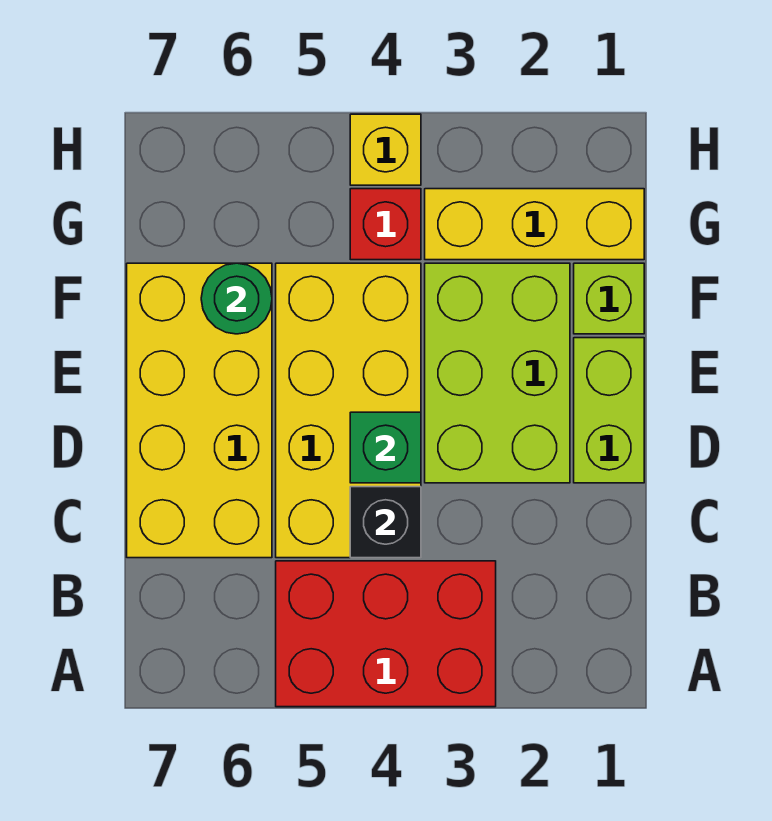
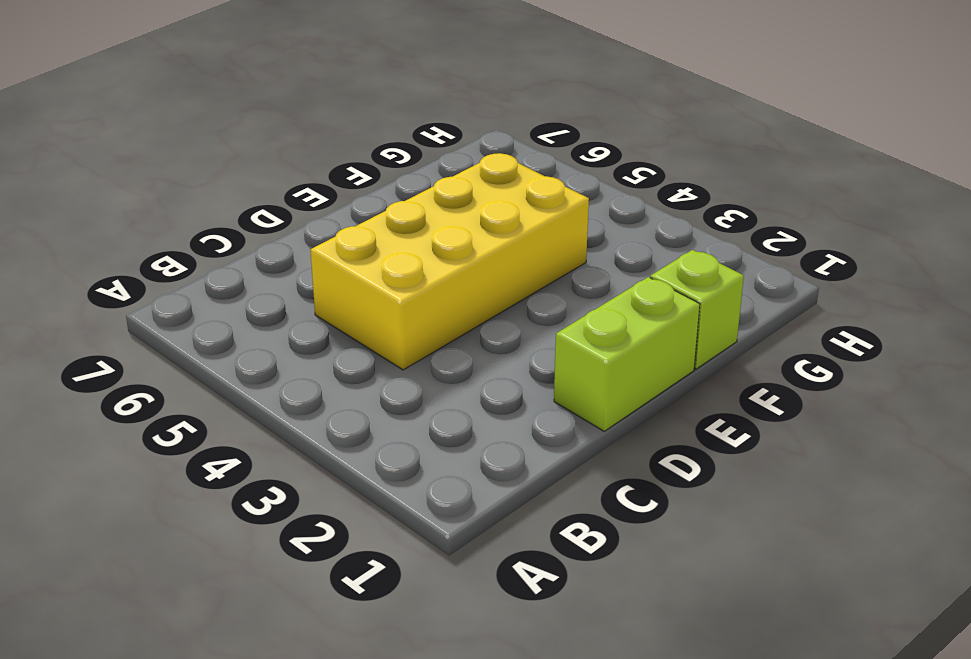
none -> red brick A3:B5 level 1
none -> yellow brick C6:F7 level 1
none -> lime brick D2:F3 level 1

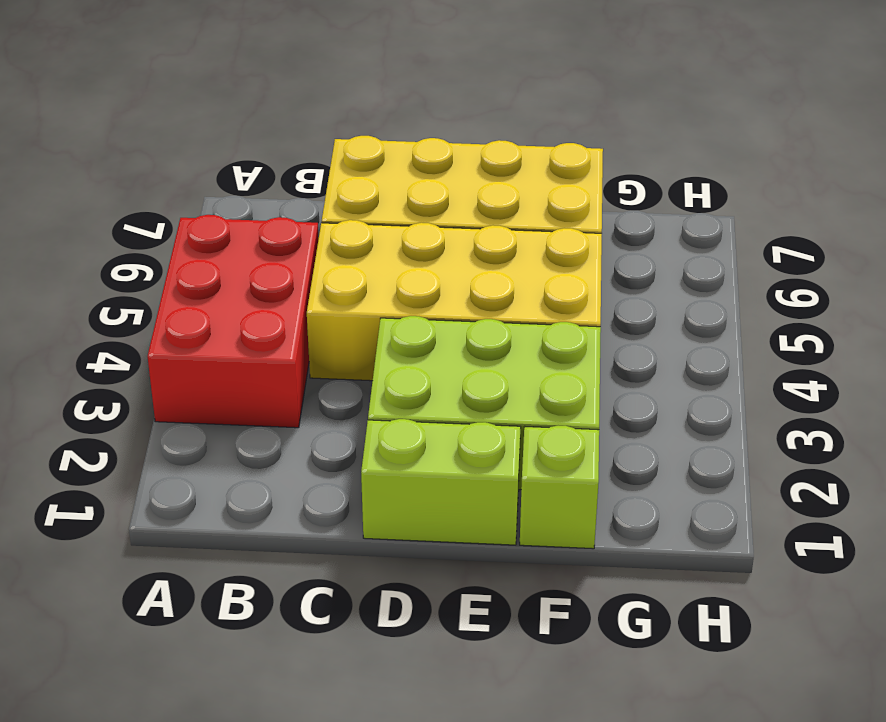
none -> yellow brick G1:G3 level 1
none -> red brick G4 level 1
none -> yellow brick H4 level 1

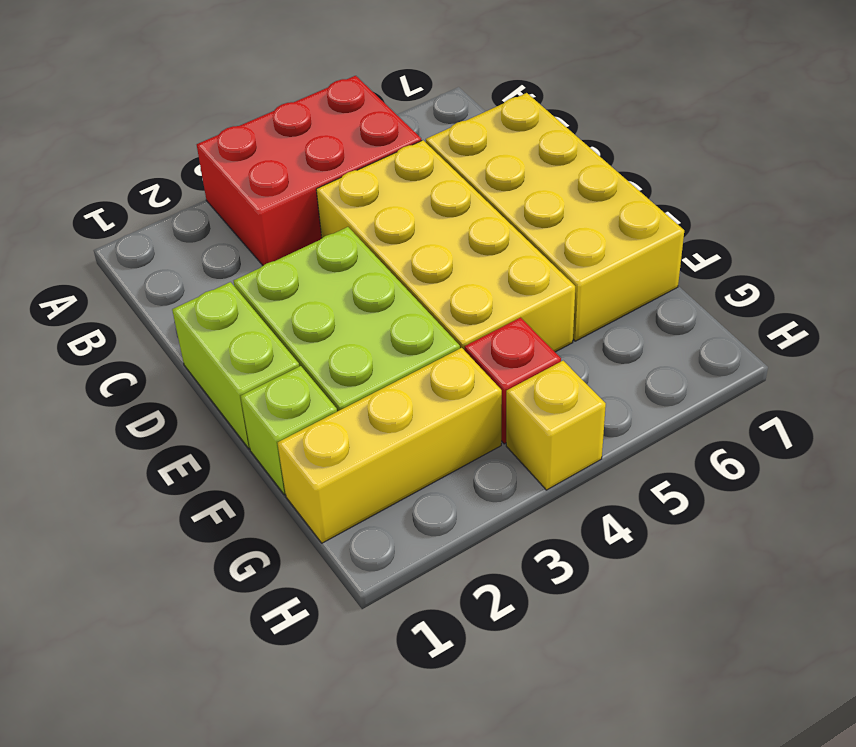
none -> black brick C4 level 2
none -> green brick D4 level 2
none -> green round brick F6 level 2

